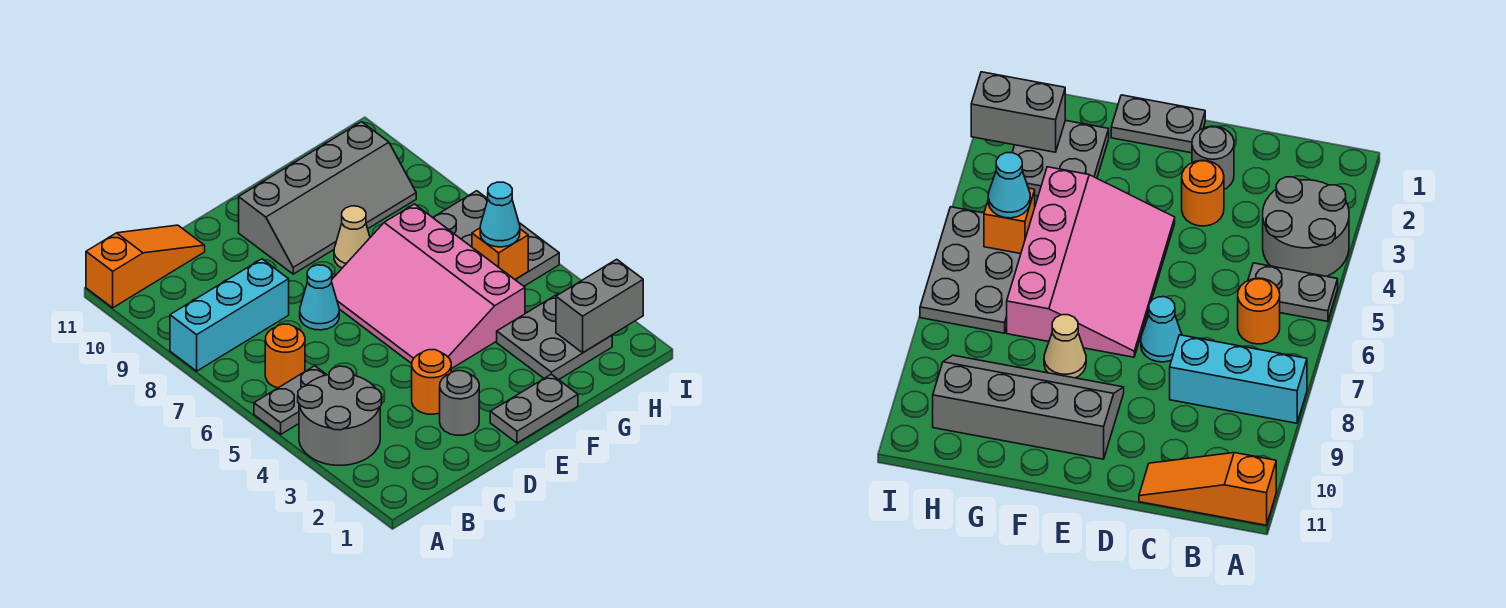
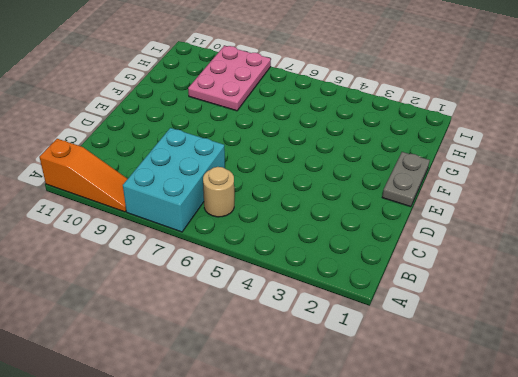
cyan brick A7:C8 level 1 -> cyan brick A8:C8 level 1
orange slope A9:A11 level 1 top 11 -> orange slope A11:C11 level 1 top A
tan round brick B6 level 1 -> orange round brick B6 level 1
pink plate G8:I9 level 1 -> grey slope E9:H10 level 1 top 10
none -> grey round brick A3:B4 level 1
none -> grey plate A5:B5 level 1
none -> grey round brick D2 level 1

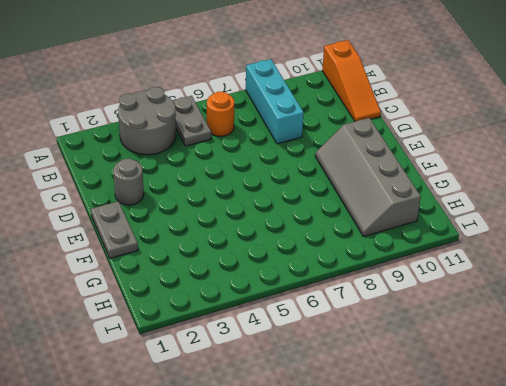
none -> orange round brick D3 level 1
none -> cyan cone D7 level 1
none -> pink slope E4:G7 level 1 top G

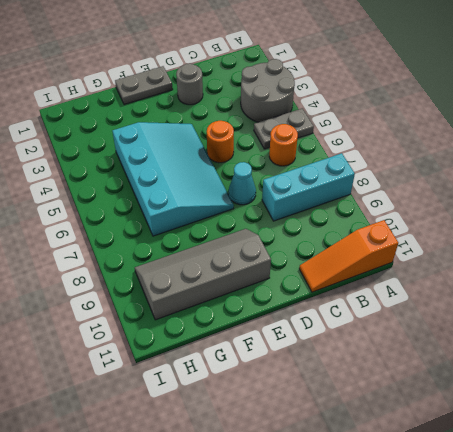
orange round brick D5 level 1 -> orange round brick D3 level 1
cyan slope E4:G7 level 1 top G -> pink slope E4:G7 level 1 top G
none -> tan cone F8 level 1
none -> grey plate G2:H3 level 1
none -> grey plate H5:I7 level 1

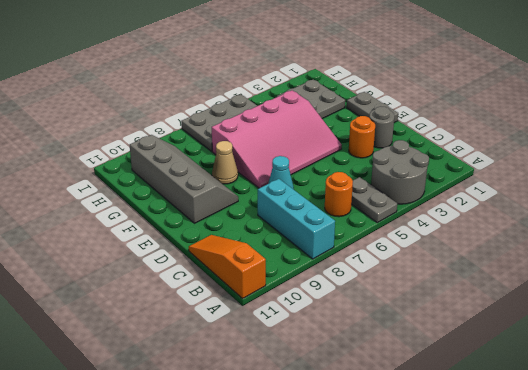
none -> grey brick H2:I2 level 2
none -> orange brick H5 level 2
none -> cyan cone H5 level 3

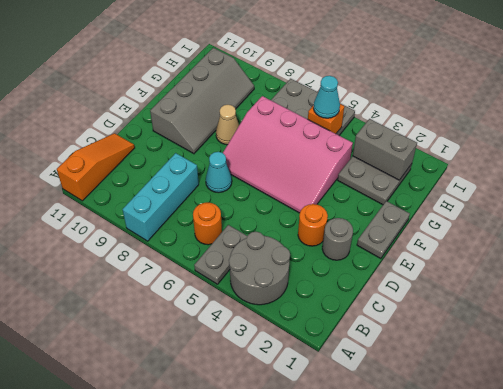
grey brick H2:H3 level 2 -> grey brick H2:I2 level 2

